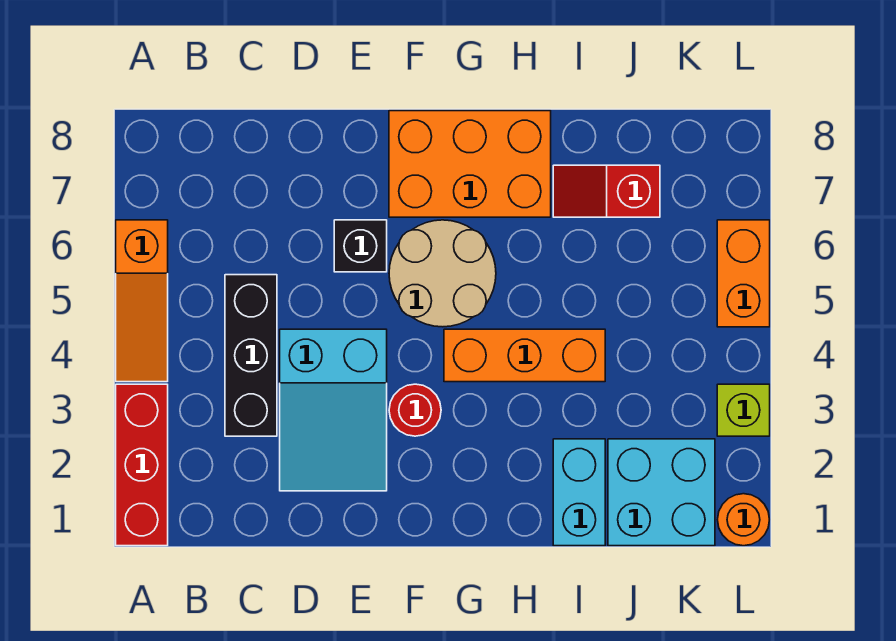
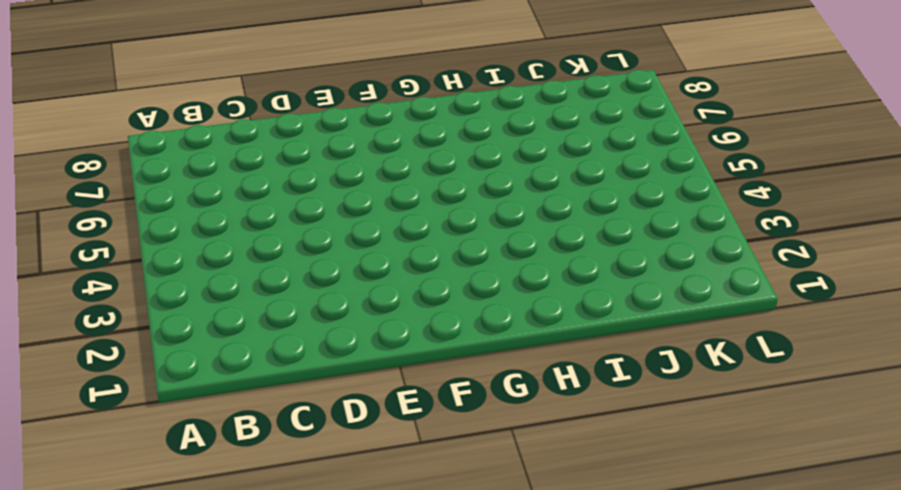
none -> red brick A1:A3 level 1
none -> orange slope A4:A6 level 1 top 6
none -> black brick C3:C5 level 1

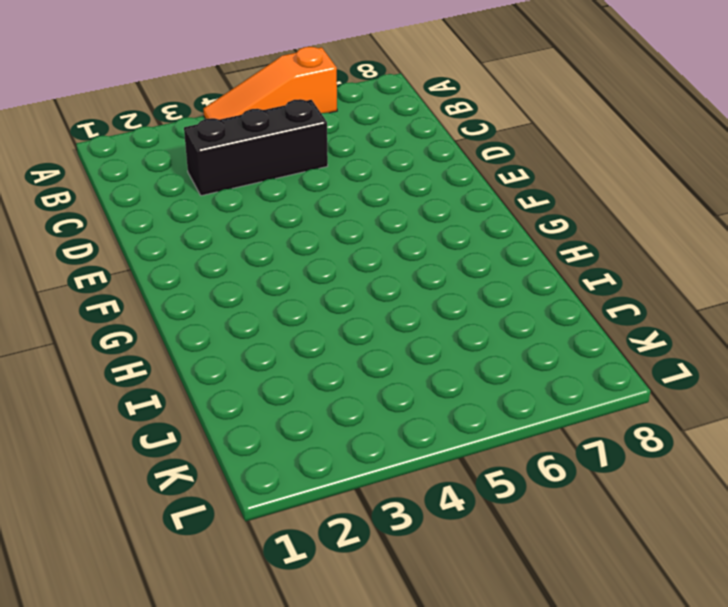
none -> red brick A1:A3 level 1
none -> cyan slope D2:E4 level 1 top 4
none -> black brick E6 level 1

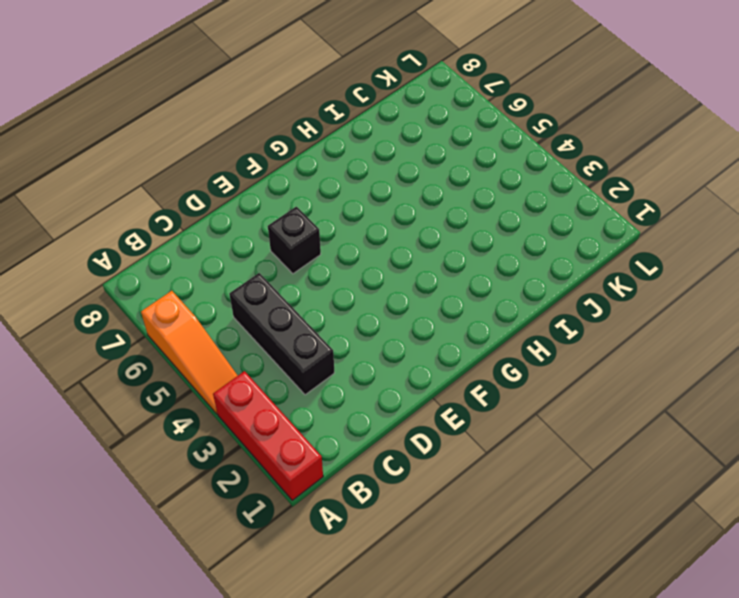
none -> cyan slope D2:E4 level 1 top 4
none -> red round brick F3 level 1
none -> tan round brick F5:G6 level 1

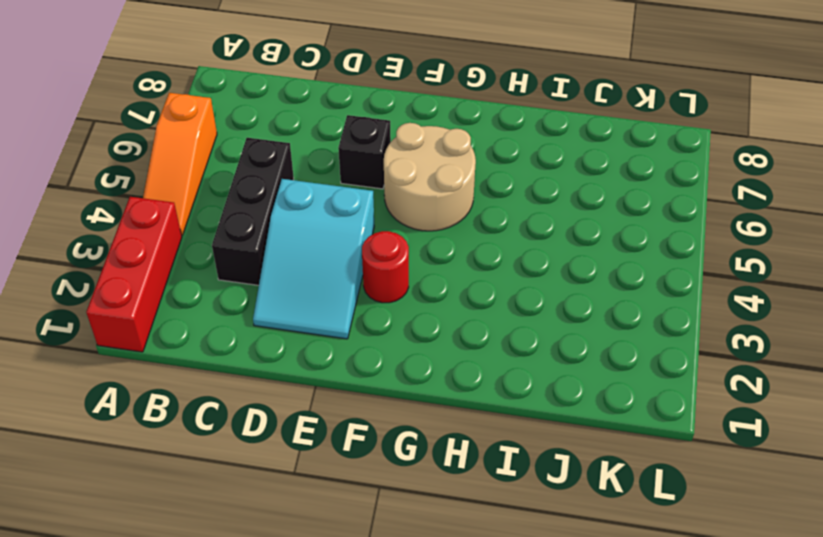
none -> orange brick F7:H8 level 1
none -> orange brick G4:I4 level 1
none -> cyan brick I1:I2 level 1

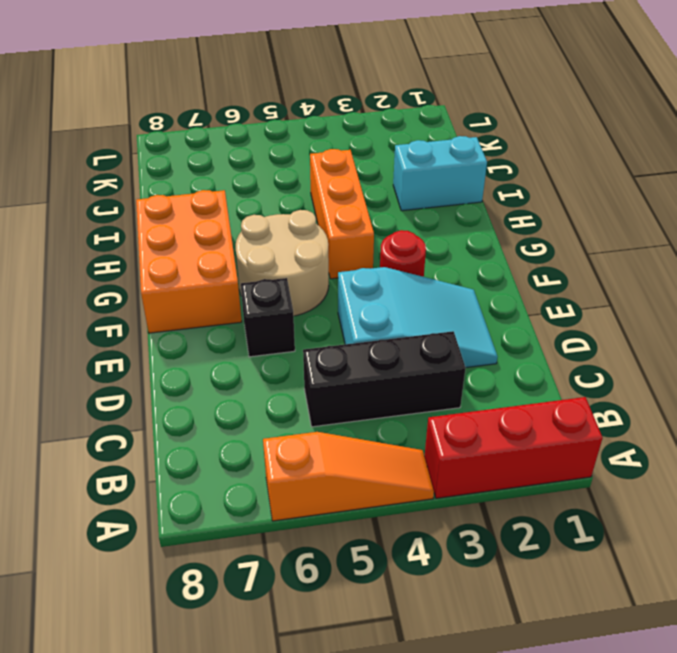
none -> red slope I7:J7 level 1 top J
none -> cyan brick J1:K2 level 1
none -> orange round brick L1 level 1

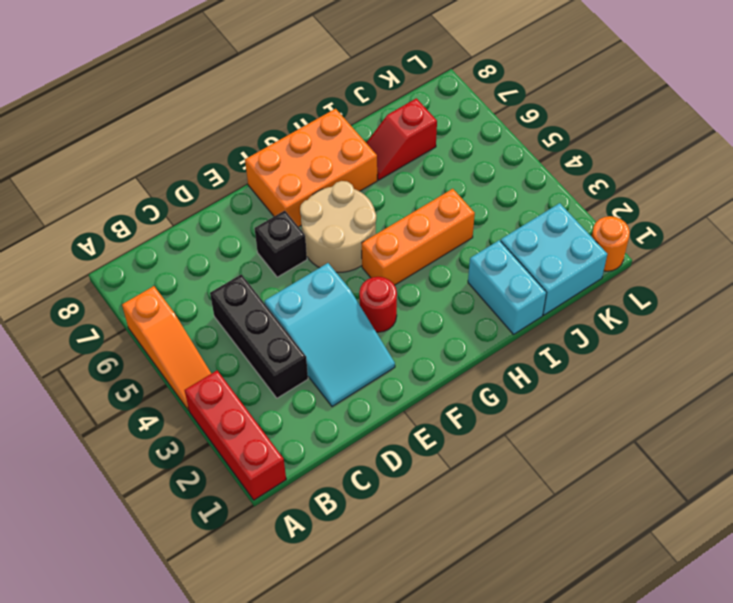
none -> lime brick L3 level 1
none -> orange brick L5:L6 level 1

